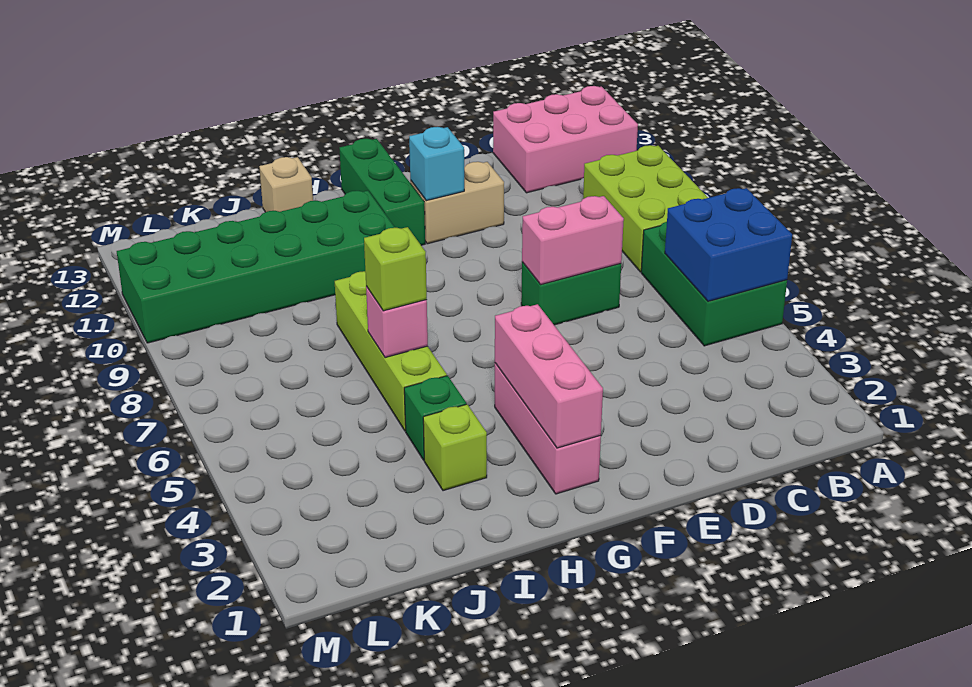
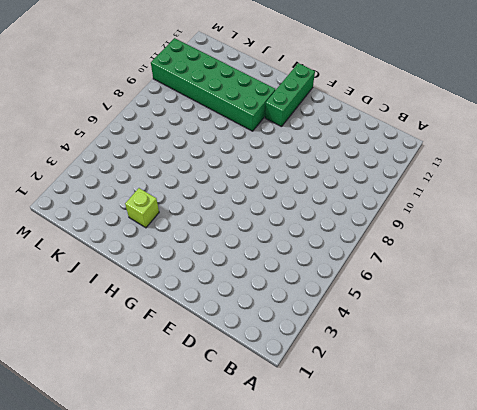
none -> green brick A5:B7 level 1
none -> lime brick A8:B10 level 1
none -> pink brick A12:C13 level 1

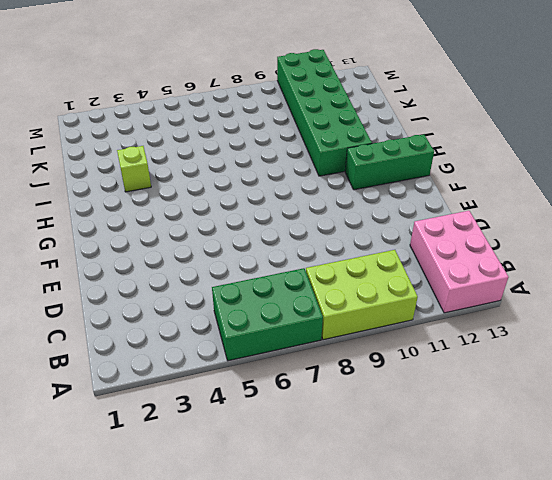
none -> green brick D7:E7 level 1
none -> tan brick E11:F11 level 1
none -> pink brick G2:G4 level 1

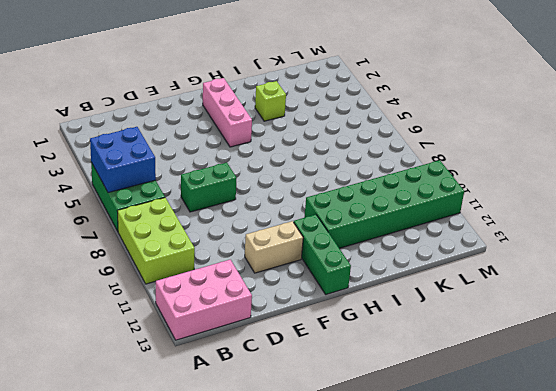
none -> green brick I4 level 1
none -> lime brick I5:I8 level 1
none -> tan brick I13 level 1

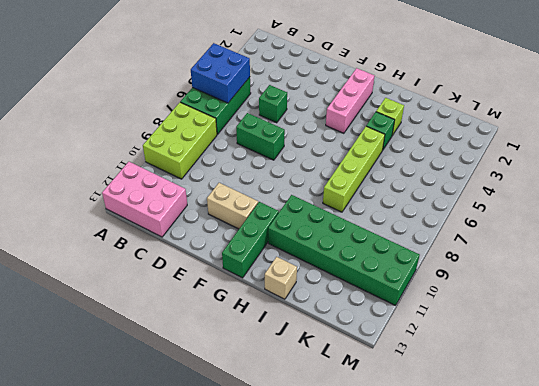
green brick D5 level 1 -> none
none -> pink brick D7:E7 level 2
none -> cyan brick F11 level 2
none -> pink brick G2:G4 level 2

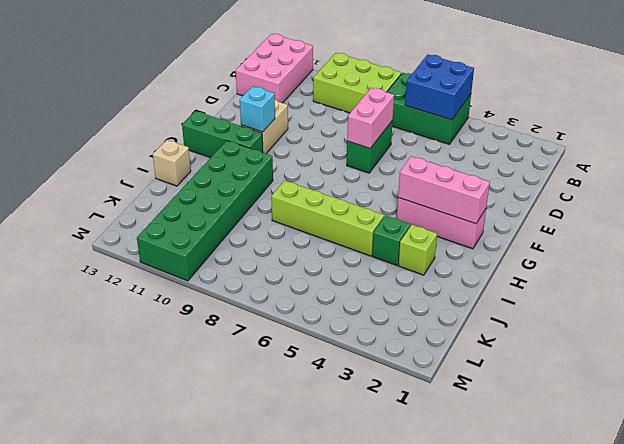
none -> pink brick I6 level 2
none -> lime brick I6 level 3

